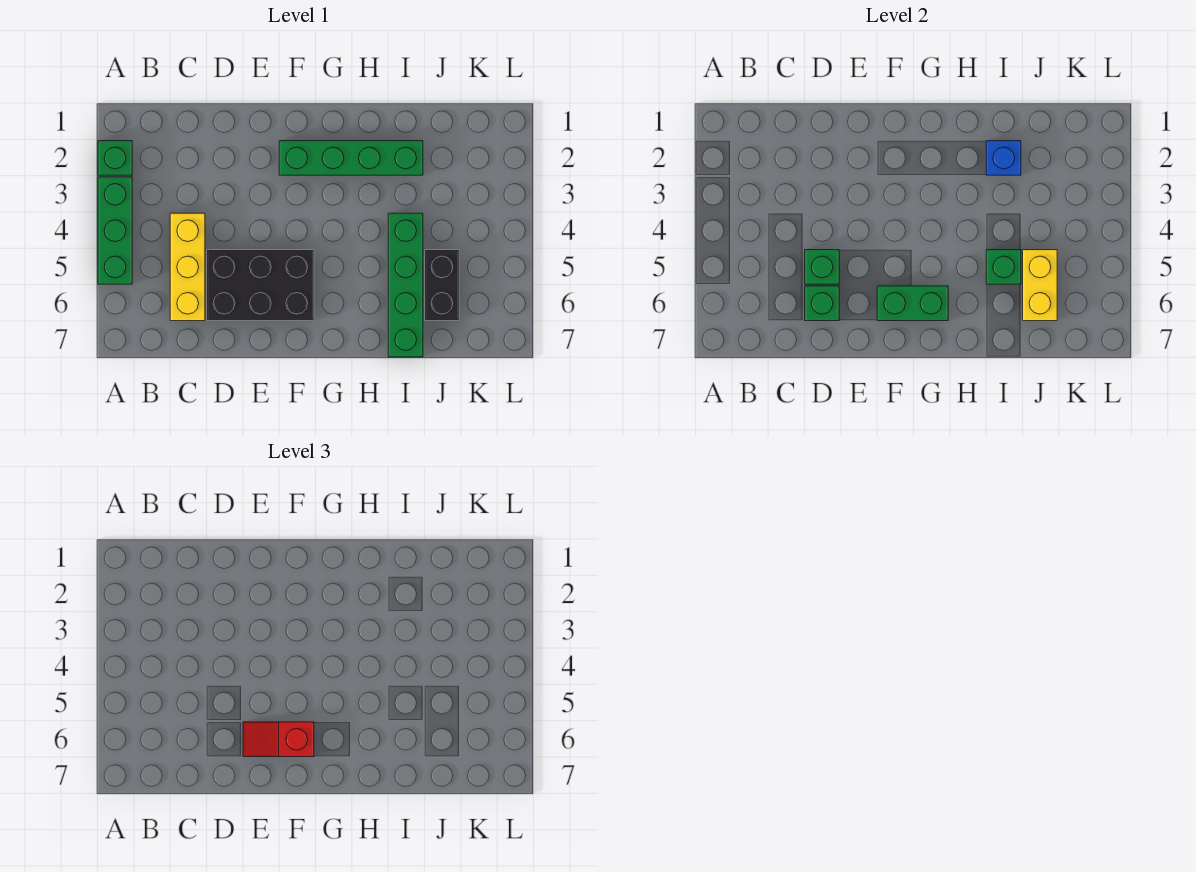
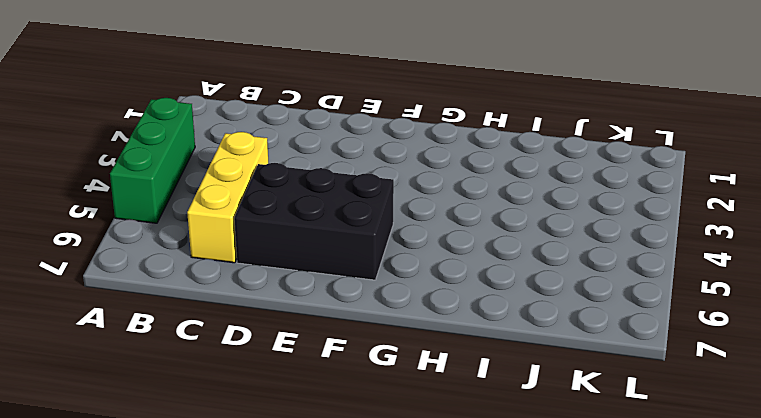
none -> green brick A2 level 1
none -> green brick F2:I2 level 1
none -> green brick I4:I7 level 1

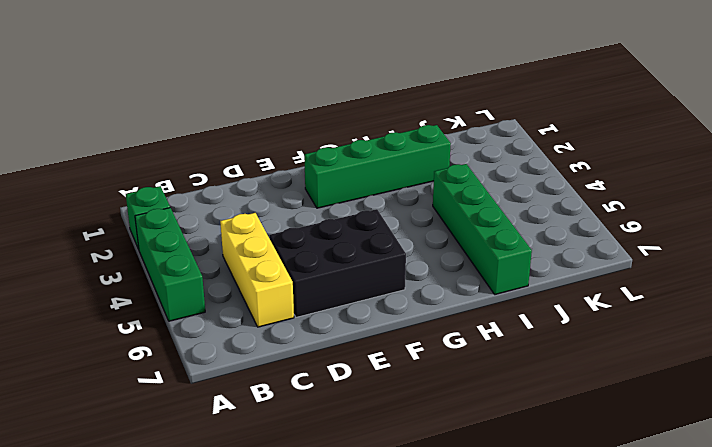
none -> black brick J5:J6 level 1
none -> green brick D5 level 2
none -> green brick D6 level 2

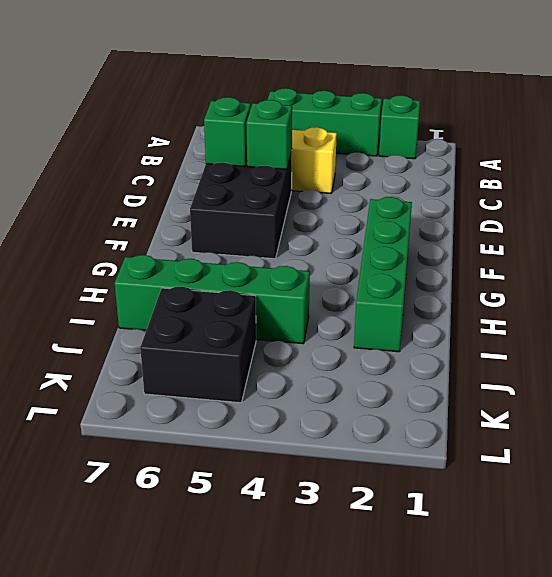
black brick J5:K6 level 1 -> black brick J5:J6 level 1
none -> green brick F6:G6 level 2
none -> blue brick I2 level 2
none -> green brick I5 level 2

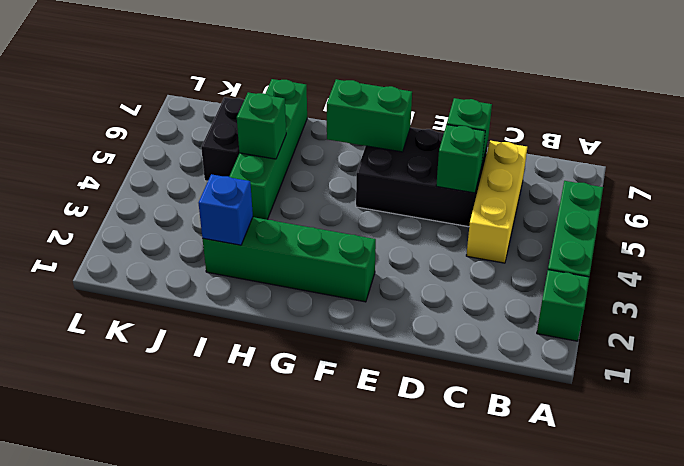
none -> yellow brick J5:J6 level 2
none -> red slope E6:F6 level 3 top F

